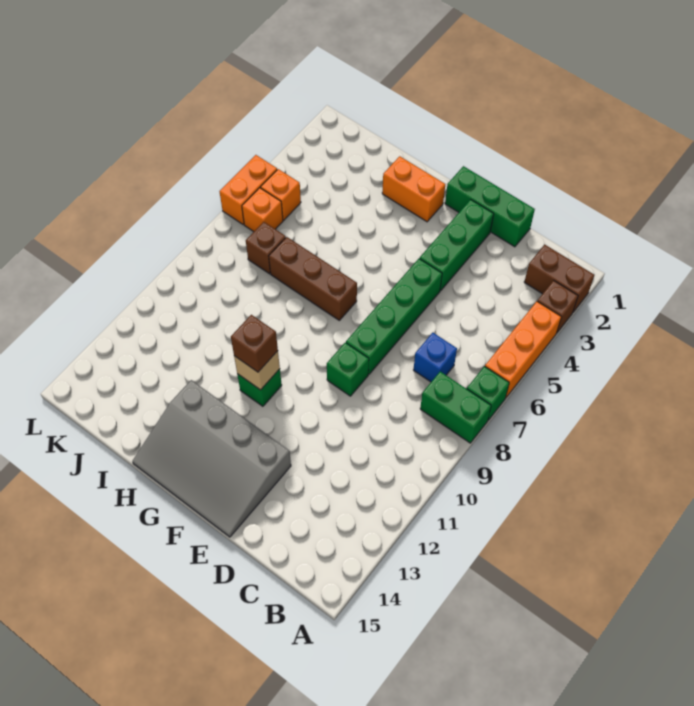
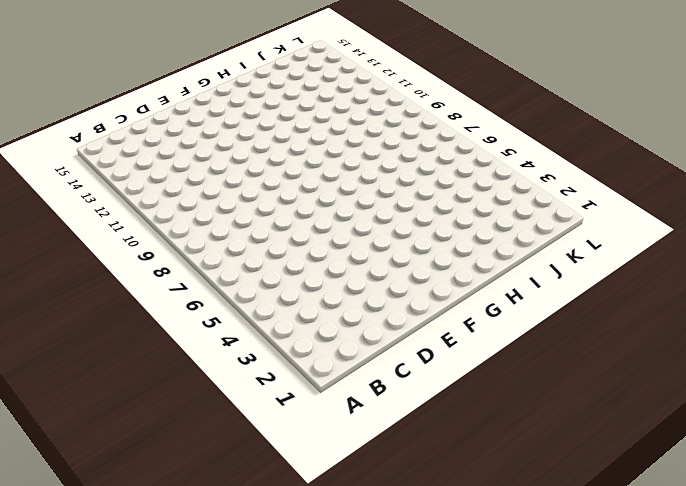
none -> brown brick A2:B2 level 1
none -> brown brick A3 level 1
none -> orange brick A4:A6 level 1

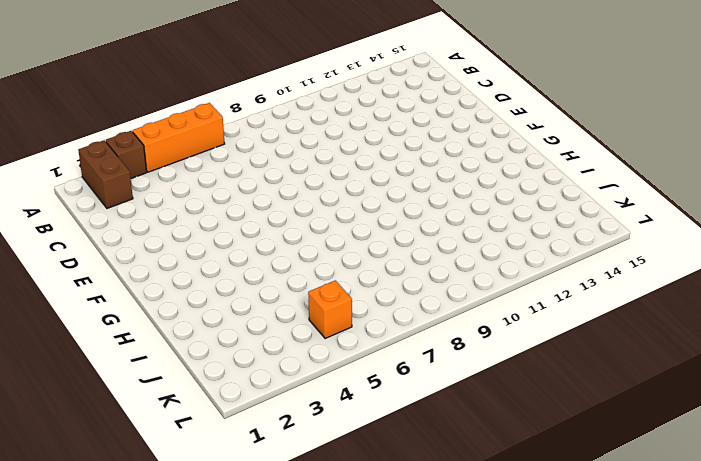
none -> green brick A7 level 1
none -> green brick A8:B8 level 1
none -> blue brick C7 level 1

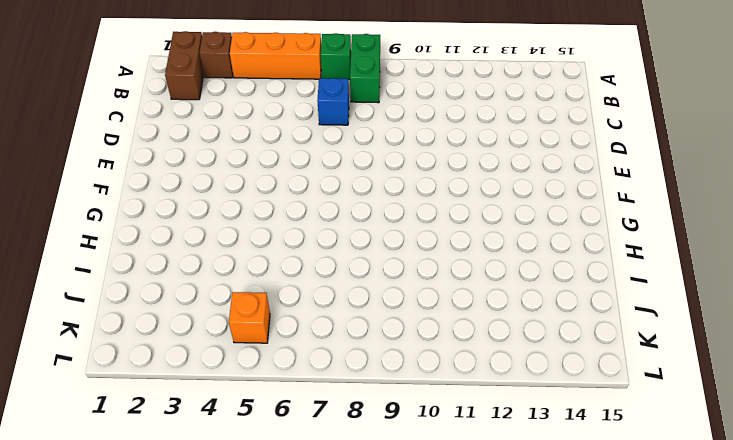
none -> green brick D1:F1 level 1
none -> green brick E2:E4 level 1
none -> green brick E5:E8 level 1

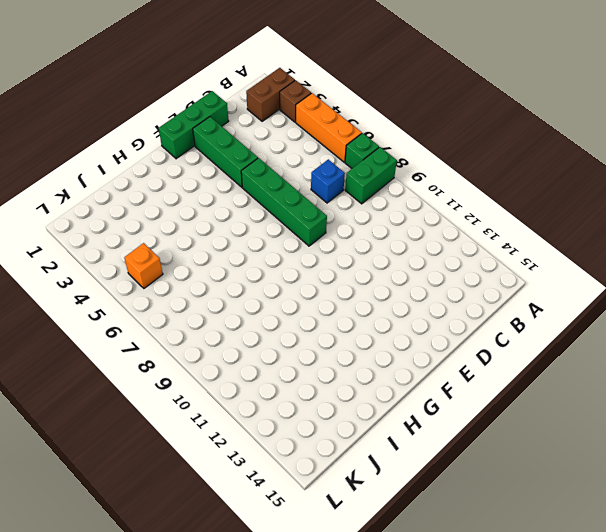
none -> green brick E9 level 1
none -> grey slope E13:H15 level 1 top 13
none -> orange brick G2:H2 level 1

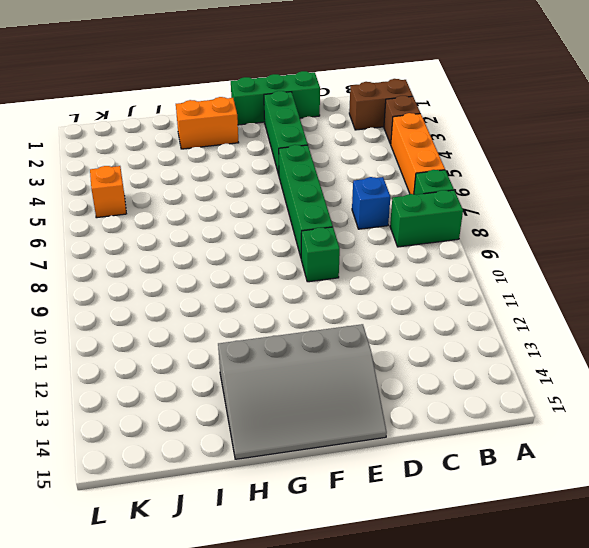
none -> brown brick G7:I7 level 1
none -> green brick G11 level 1
none -> brown brick J7 level 1

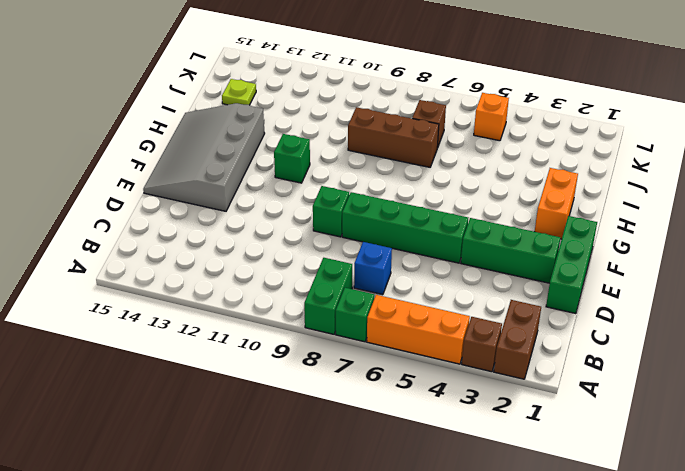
brown brick I7:I9 level 1 -> brown brick G7:I7 level 1
lime plate J14 level 1 -> none
none -> orange brick K6 level 1
none -> orange brick L5:L6 level 1
none -> tan brick G11 level 2

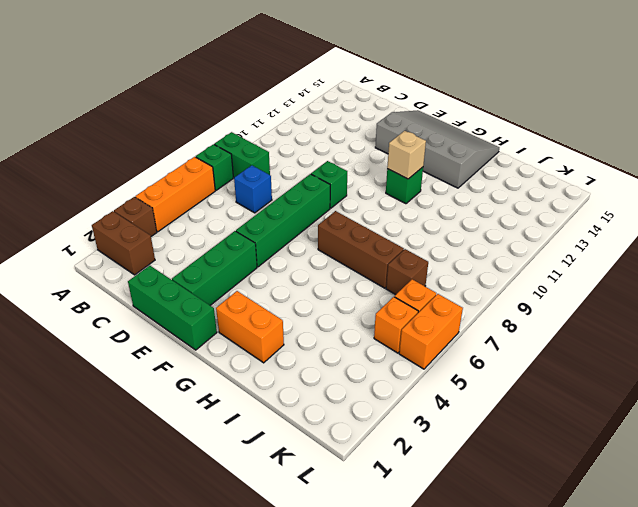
none -> brown brick G11 level 3

